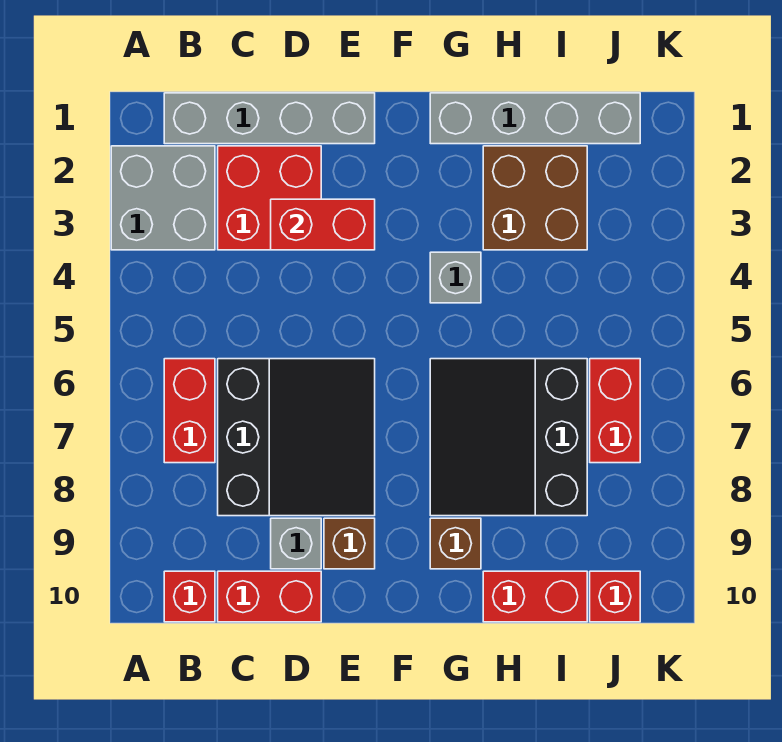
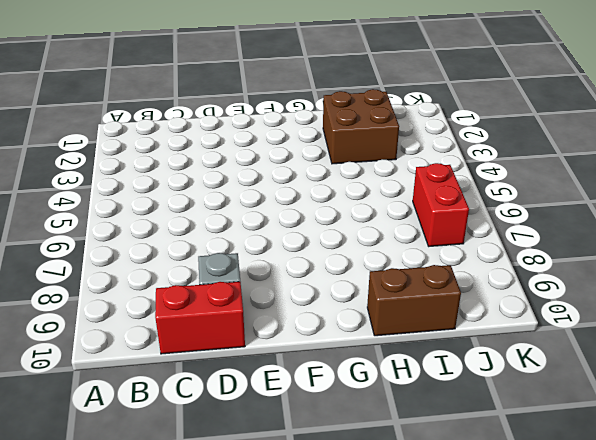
brown brick H10:I10 level 1 -> red brick H10:I10 level 1
none -> grey brick A2:B3 level 1
none -> grey brick B1:E1 level 1
none -> red brick B6:B7 level 1

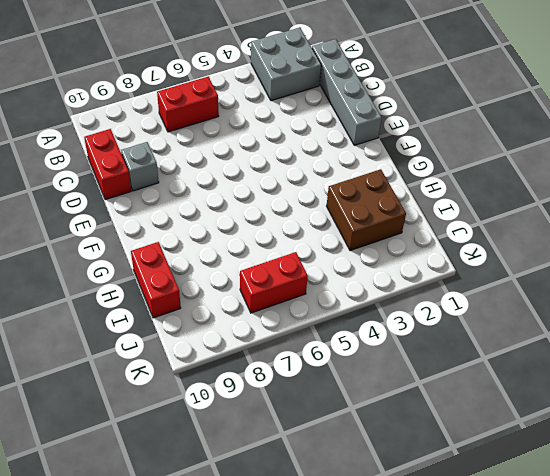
none -> red brick B10 level 1
none -> red brick C2:D3 level 1
none -> black slope C6:E8 level 1 top C

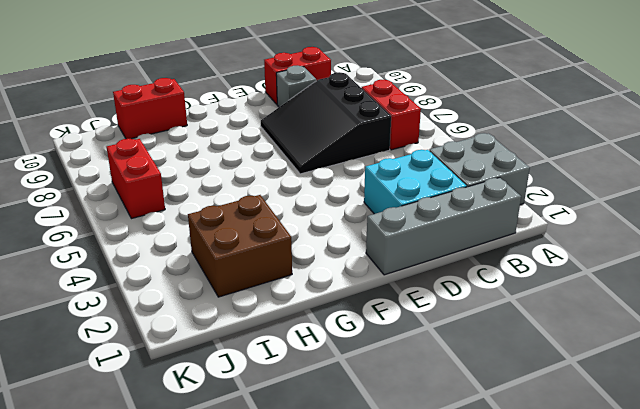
cyan brick C2:D3 level 1 -> red brick C2:D3 level 1
none -> red brick B10 level 1
none -> brown brick E9 level 1
none -> grey brick G1:J1 level 1

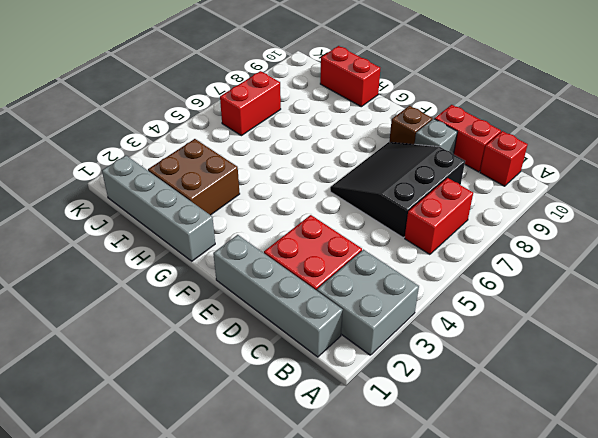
none -> grey brick G4 level 1
none -> black slope G6:I8 level 1 top I
none -> brown brick G9 level 1

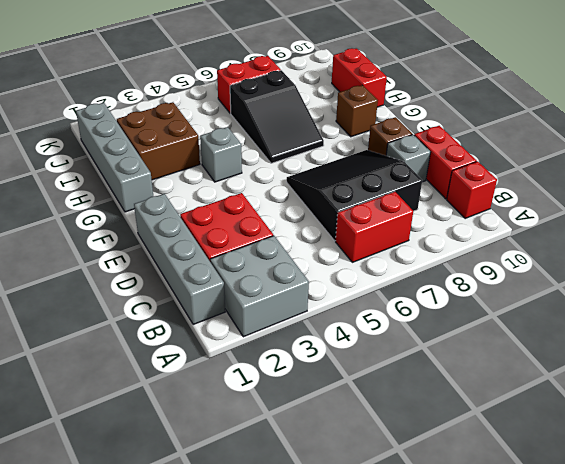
black slope G6:I7 level 1 top I -> black slope G6:I8 level 1 top I
none -> red brick J10 level 1
none -> red brick D3:E3 level 2

